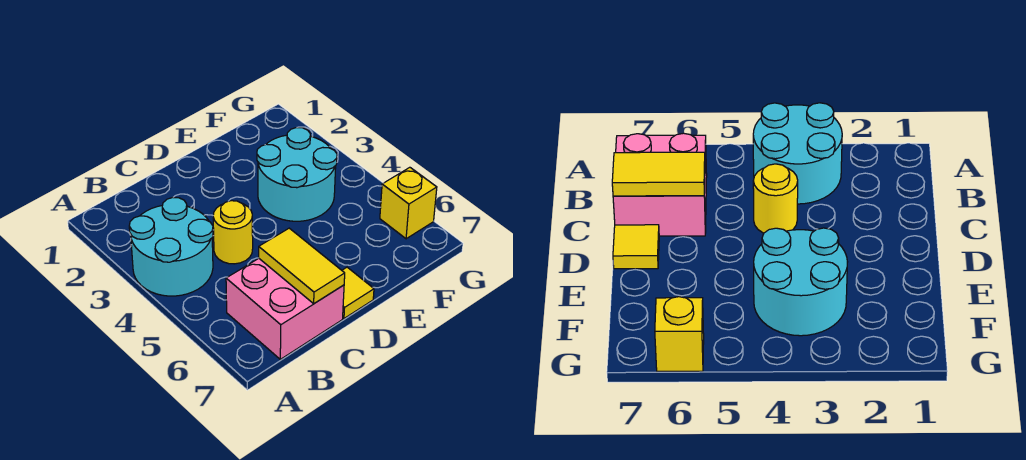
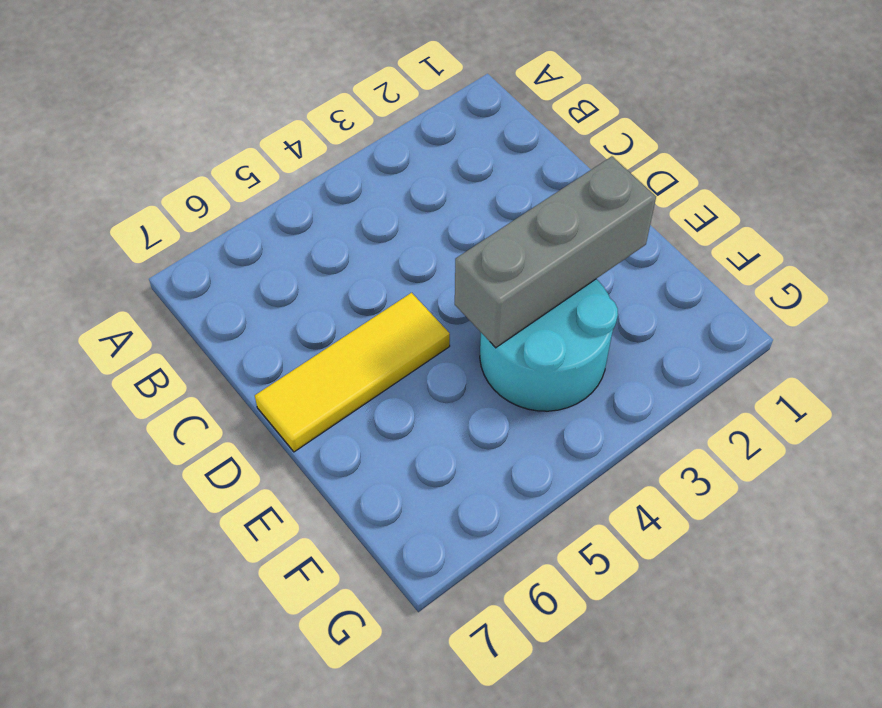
yellow tile D5:D7 level 1 -> yellow tile D7 level 1
grey brick E2:E4 level 2 -> none
none -> cyan round brick A3:B4 level 1
none -> pink brick B6:C7 level 1

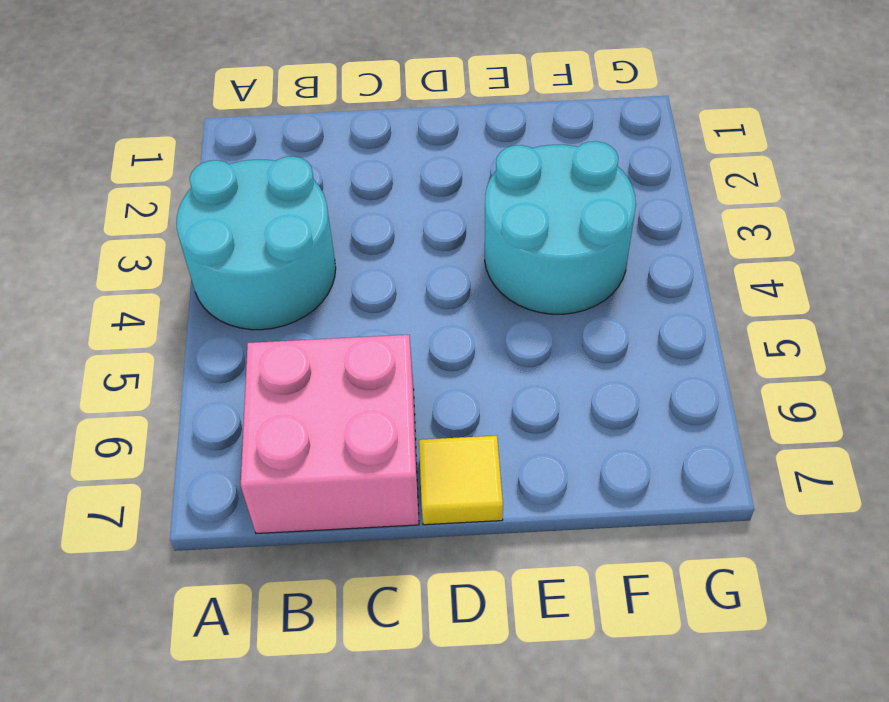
none -> yellow round brick C4 level 1
none -> yellow brick G6 level 1

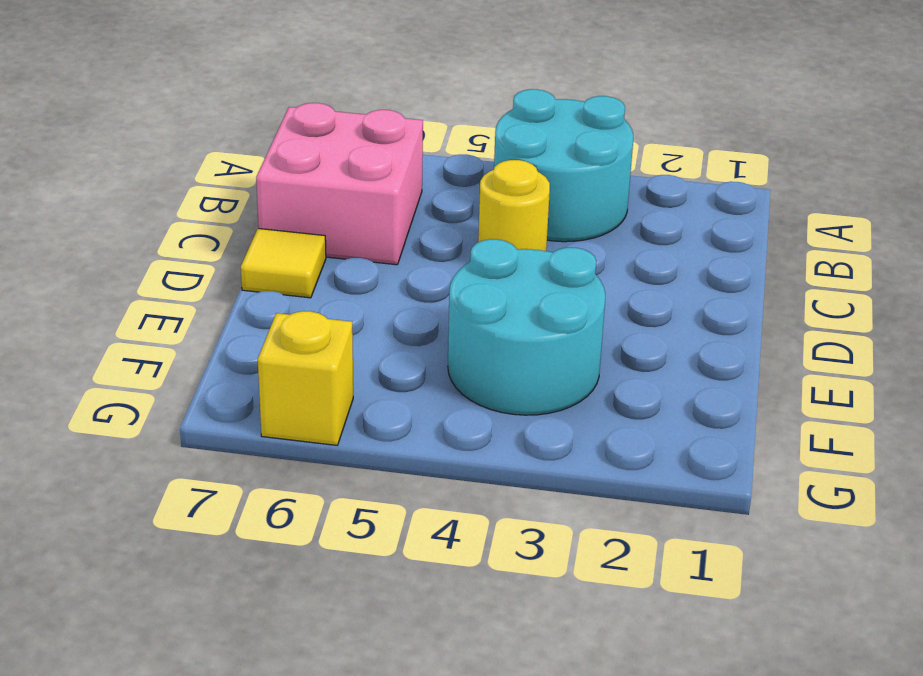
none -> yellow tile C6:C7 level 2

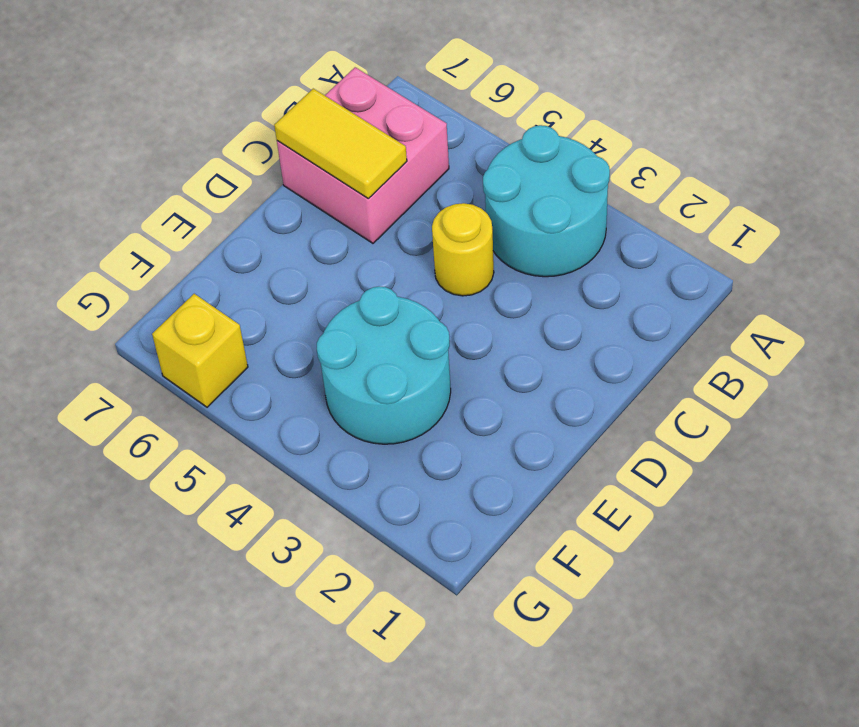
none -> yellow tile D7 level 1

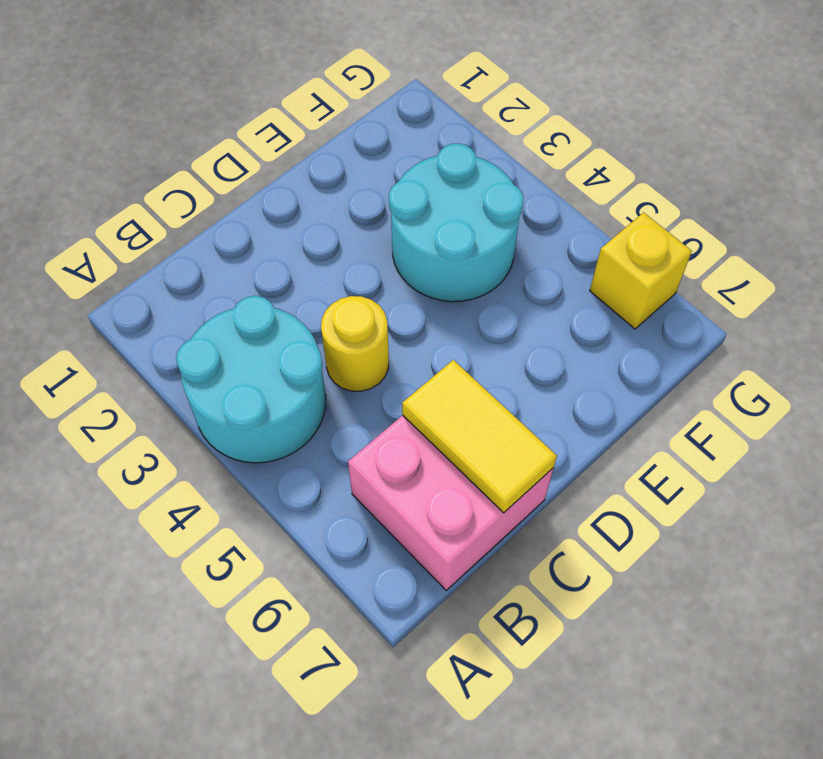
none -> yellow tile D7 level 1

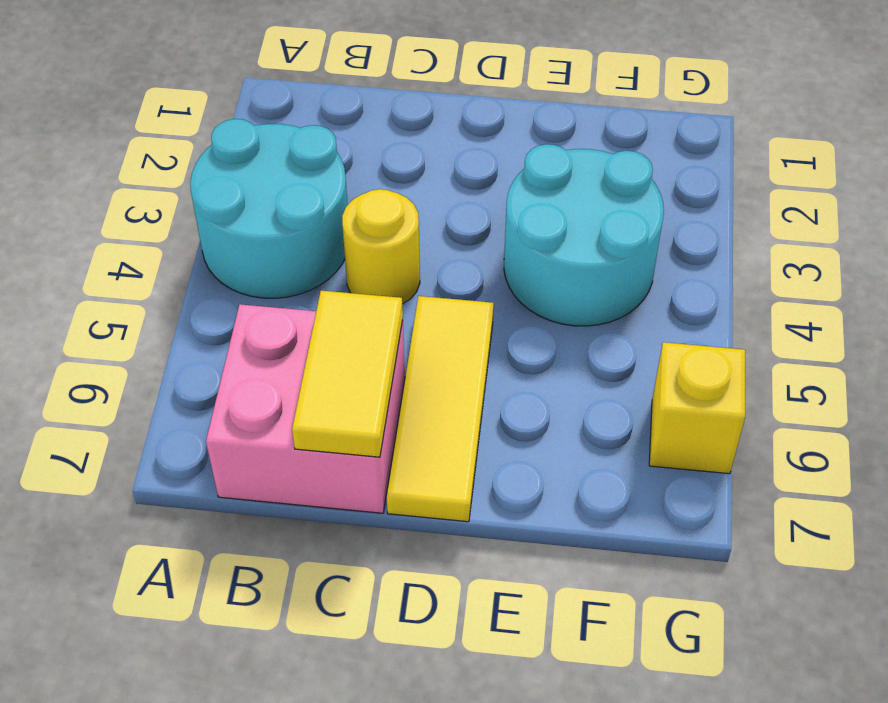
yellow tile D5:D7 level 1 -> yellow tile D7 level 1

